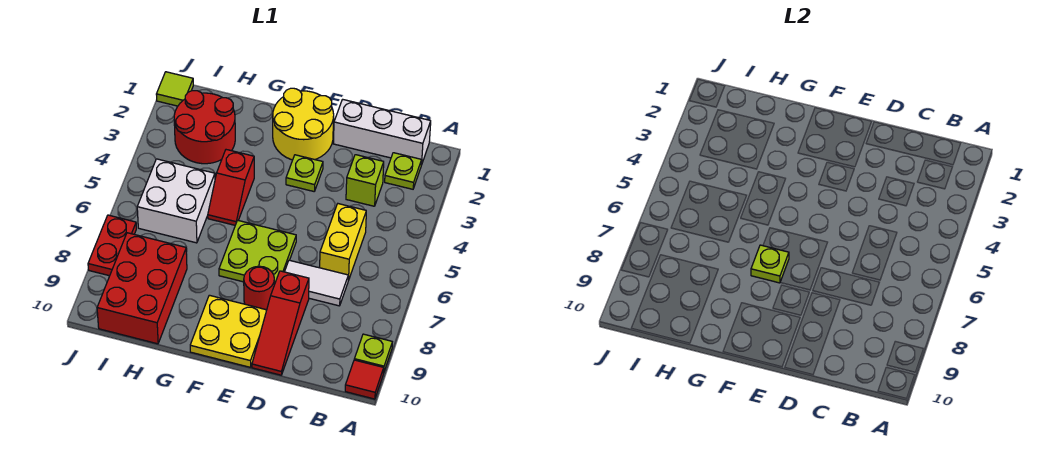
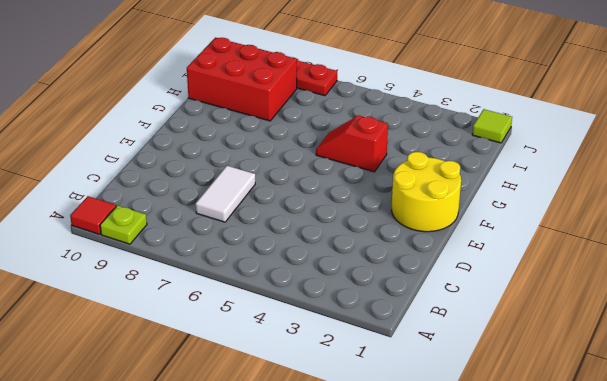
none -> white brick B1:D1 level 1
none -> lime plate B2 level 1
none -> lime brick C3 level 1

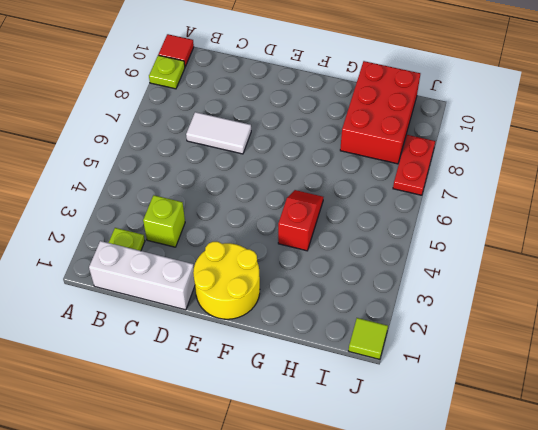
none -> yellow brick C5:C6 level 1
none -> red slope D8:D10 level 1 top 8
none -> lime plate E3 level 1

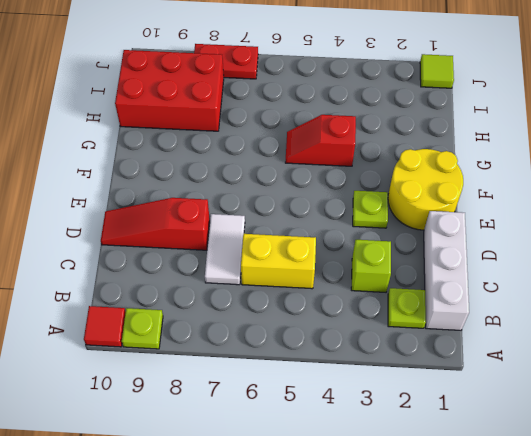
none -> lime plate E6:F7 level 1
none -> red round brick E8 level 1
none -> yellow plate E9:F10 level 1

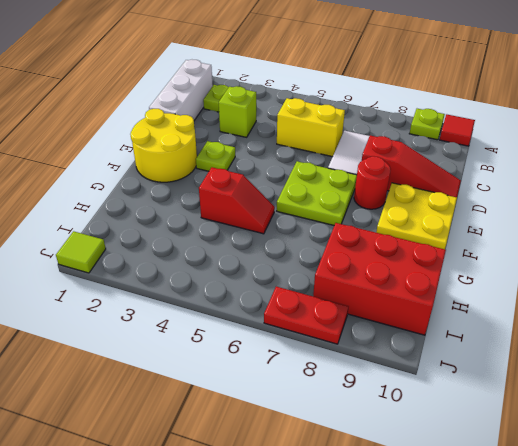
none -> red round brick H2:I3 level 1
none -> white brick H5:I6 level 1
none -> lime plate F7 level 2

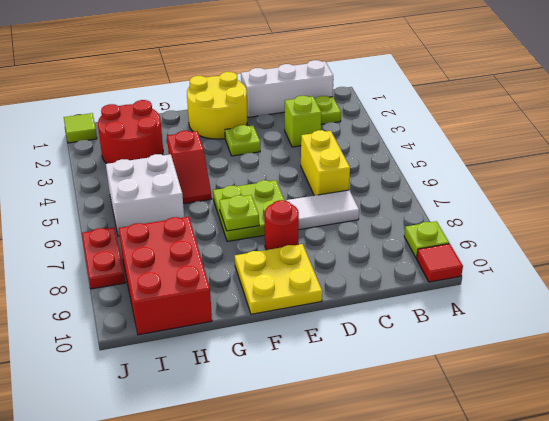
none -> red slope D8:D10 level 1 top 8

